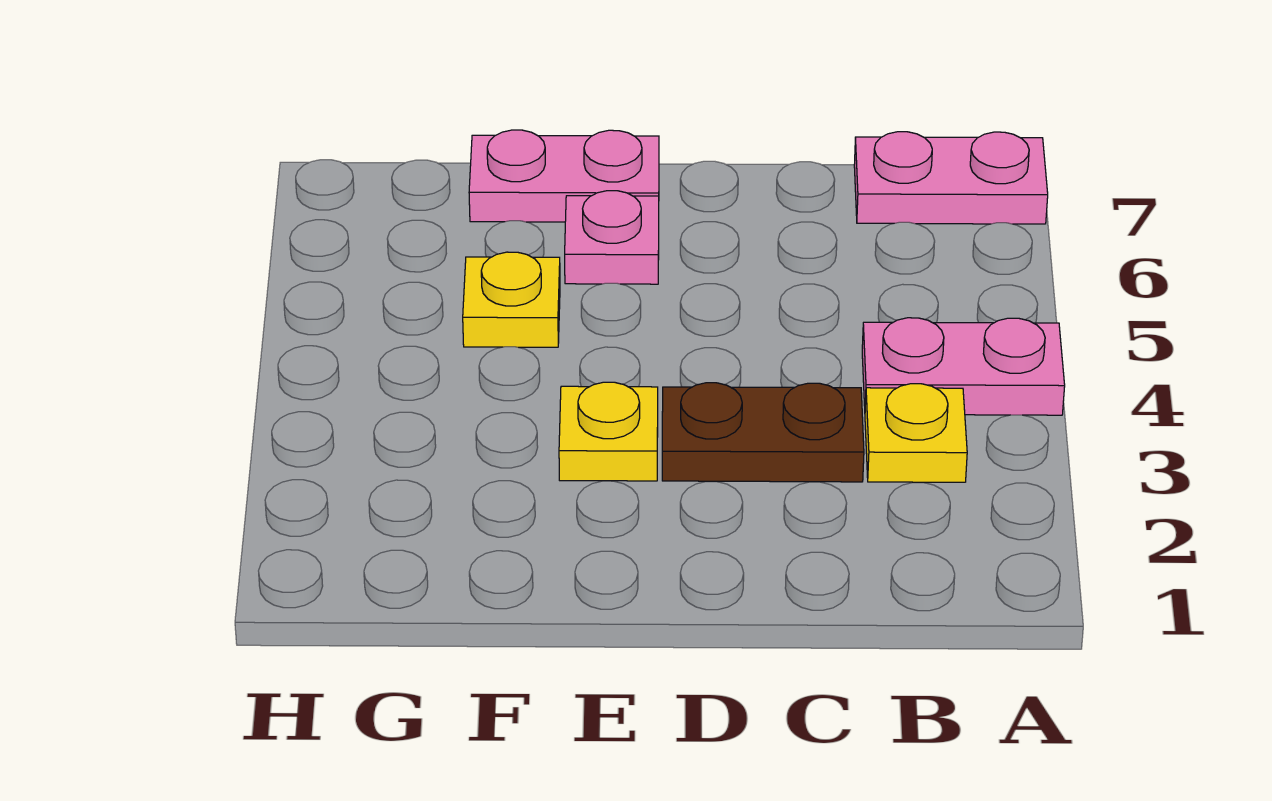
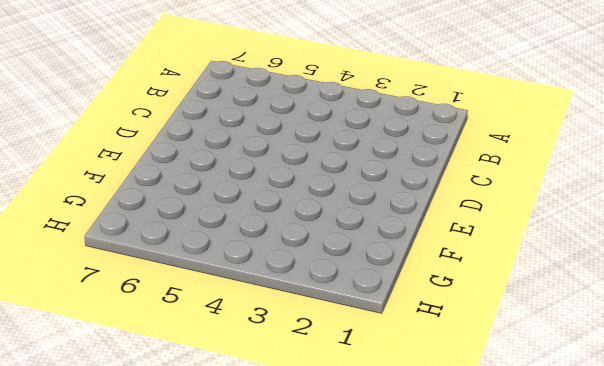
none -> pink plate A4:B4 level 1
none -> pink plate A7:B7 level 1

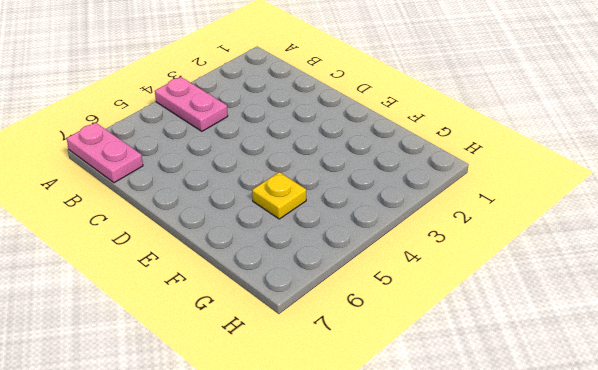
none -> yellow plate B3 level 1
none -> brown plate C3:D3 level 1

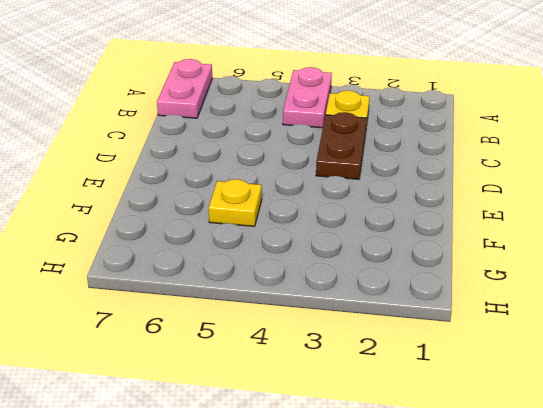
none -> yellow plate E3 level 1
none -> pink plate E6 level 1

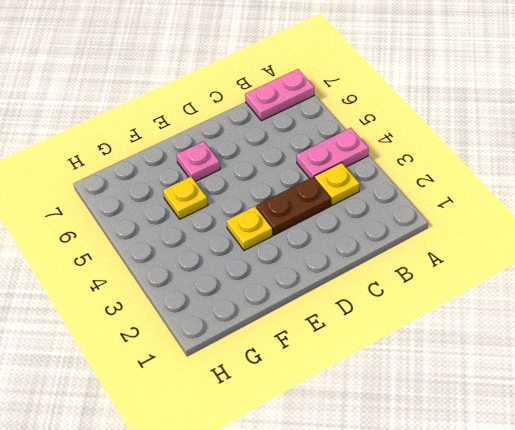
none -> pink plate E7:F7 level 1

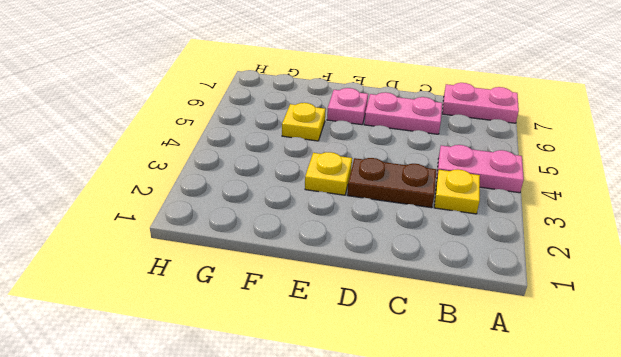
pink plate C6:D6 level 1 -> pink plate E7:F7 level 1

